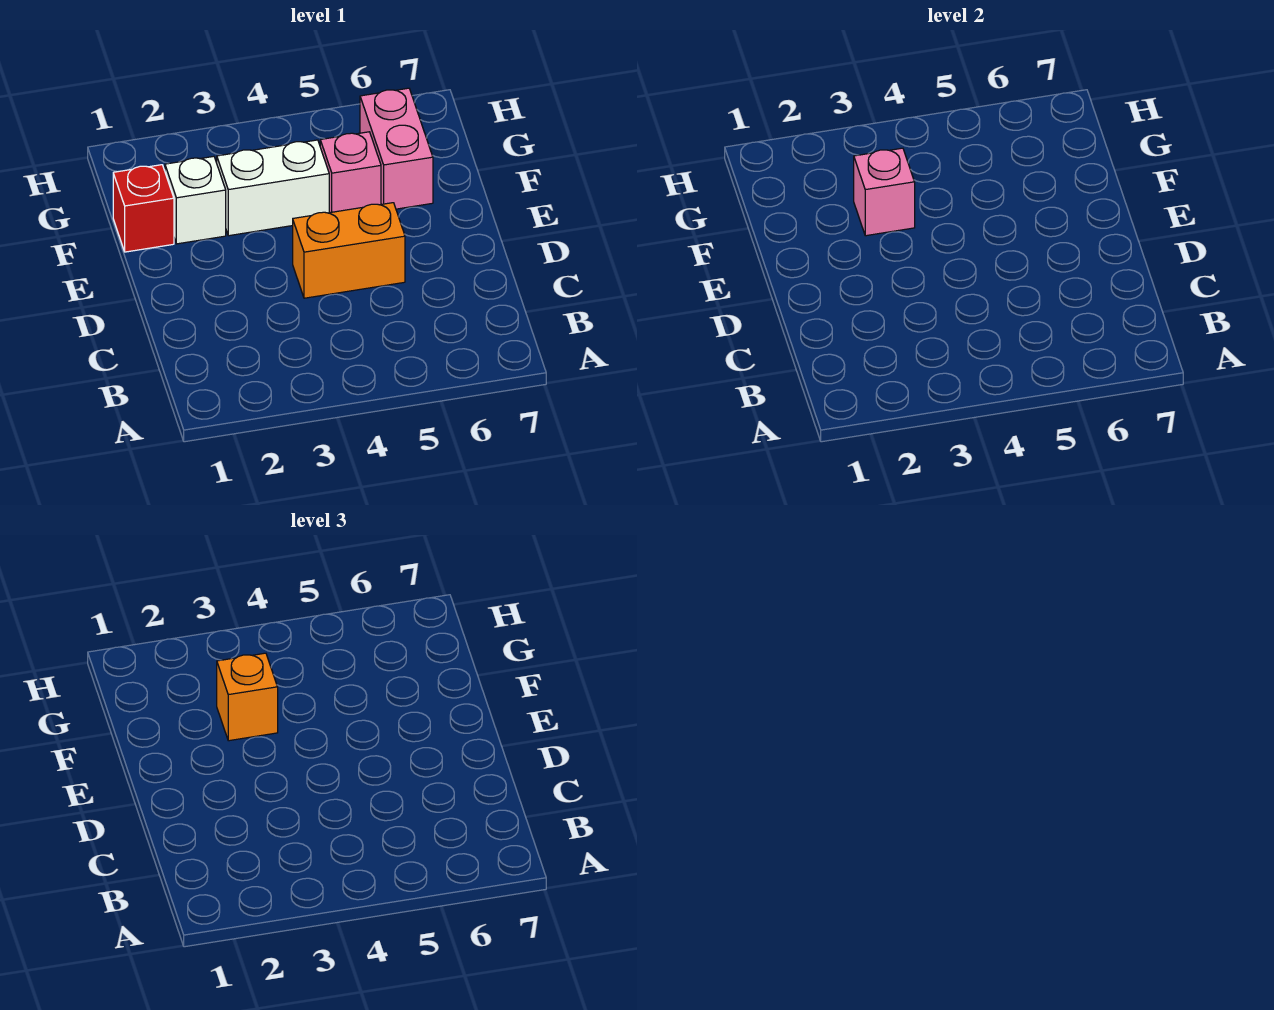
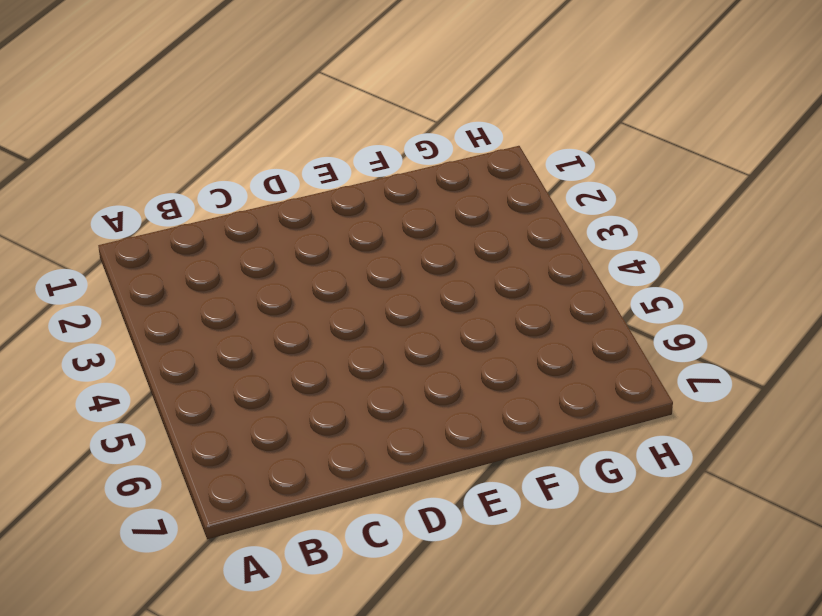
none -> orange brick D4:D5 level 1
none -> red brick F1 level 1

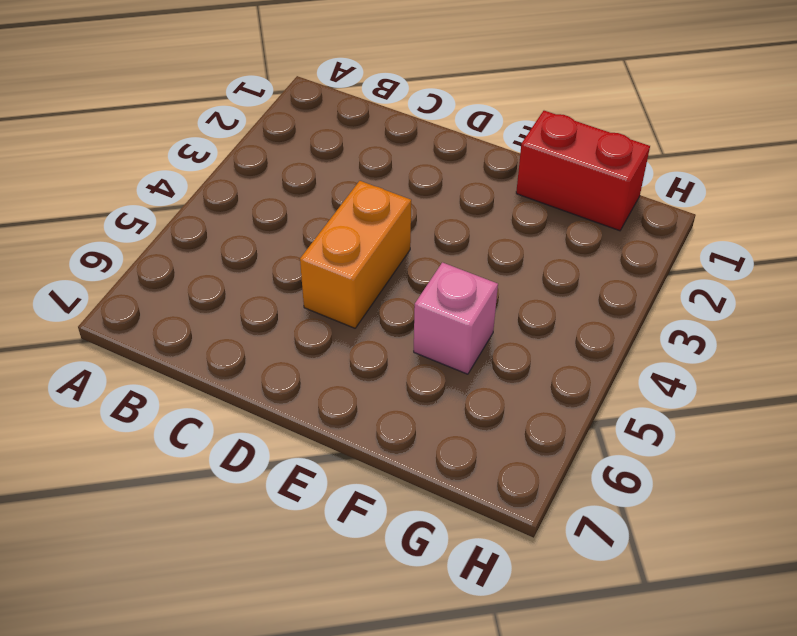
red brick F1:G1 level 1 -> red brick F1 level 1
none -> white brick F2 level 1
none -> white brick F3:F4 level 1

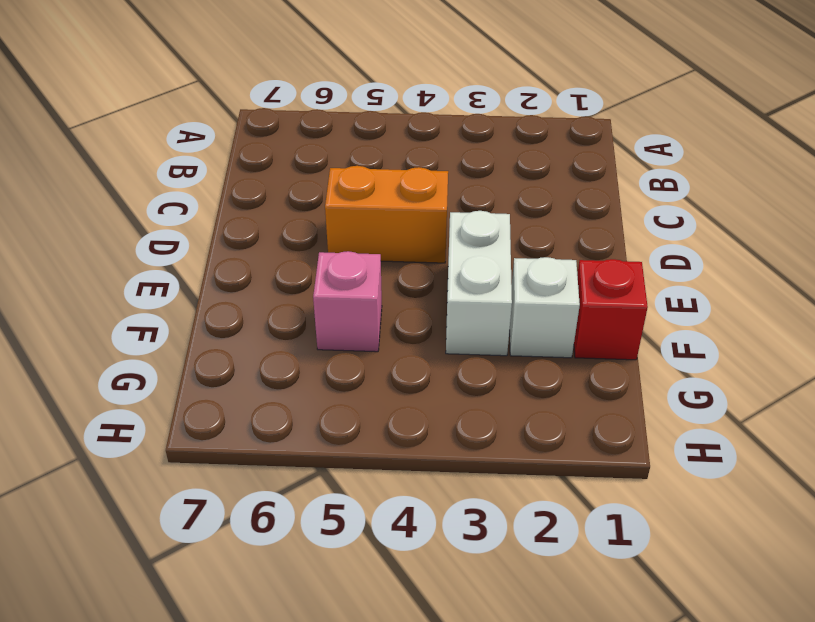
white brick E3:F3 level 1 -> white brick F3:F4 level 1
none -> pink brick F6:G6 level 1
none -> pink brick F3 level 2

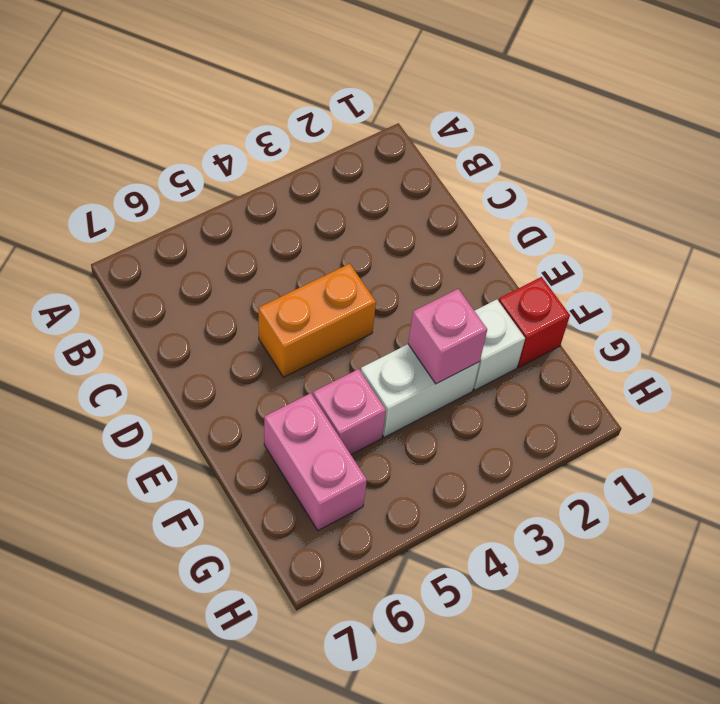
none -> orange brick F3 level 3

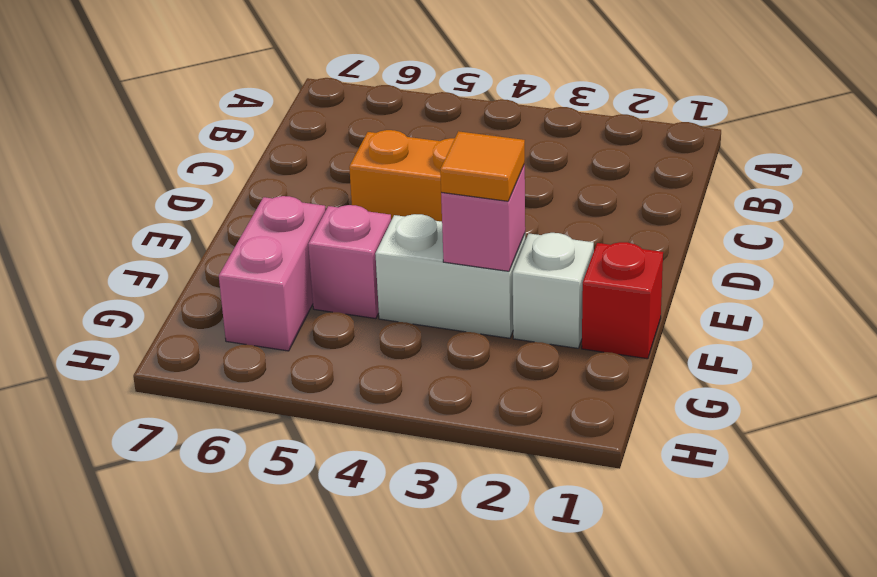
orange tile F3 level 3 -> orange brick F3 level 3

